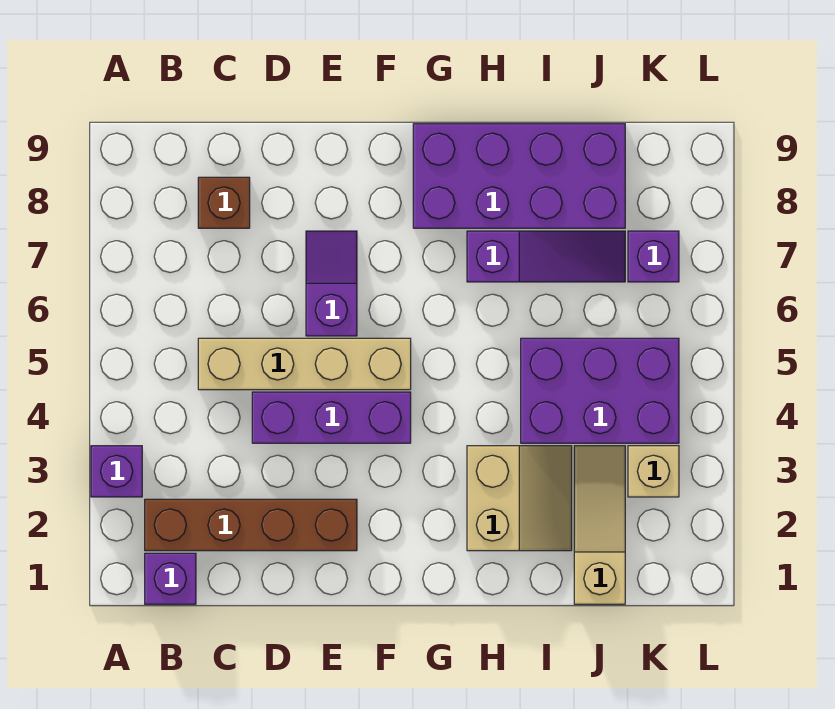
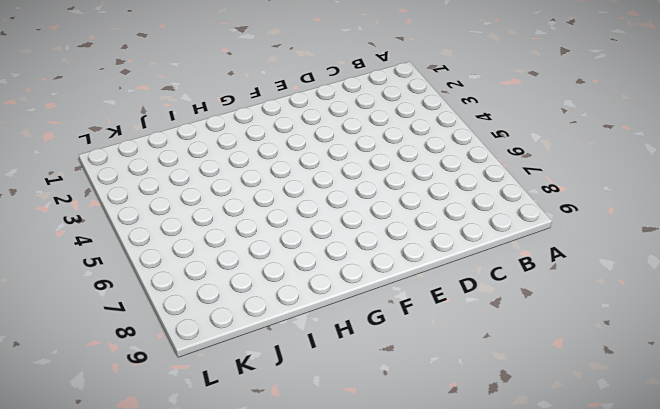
none -> purple brick A3 level 1
none -> purple brick B1 level 1
none -> brown brick B2:E2 level 1

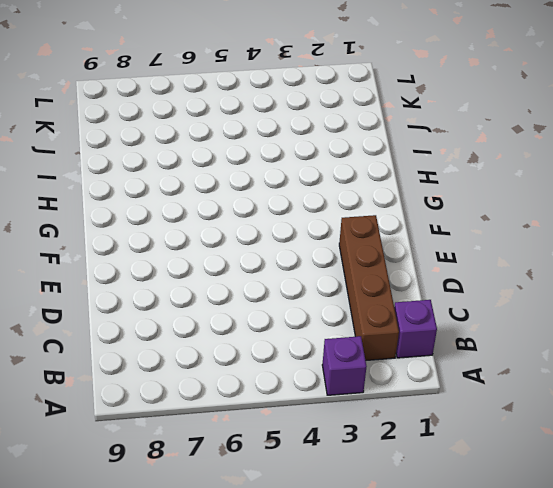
none -> tan brick C5:F5 level 1
none -> brown brick C8 level 1
none -> purple brick D4:F4 level 1

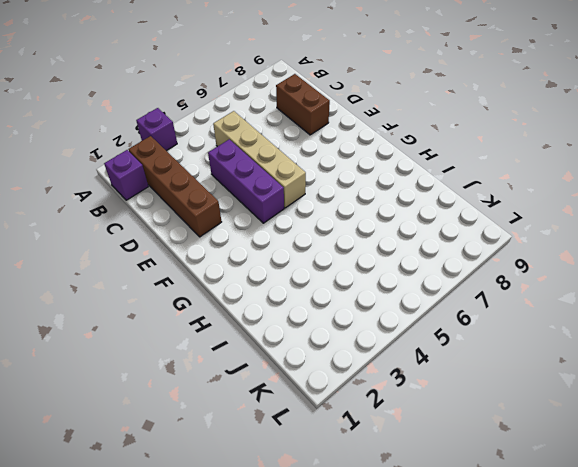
brown brick C8:D8 level 1 -> brown brick C8 level 1
none -> purple slope E6:E7 level 1 top 6
none -> purple brick G8:J9 level 1
none -> tan slope H2:I3 level 1 top H

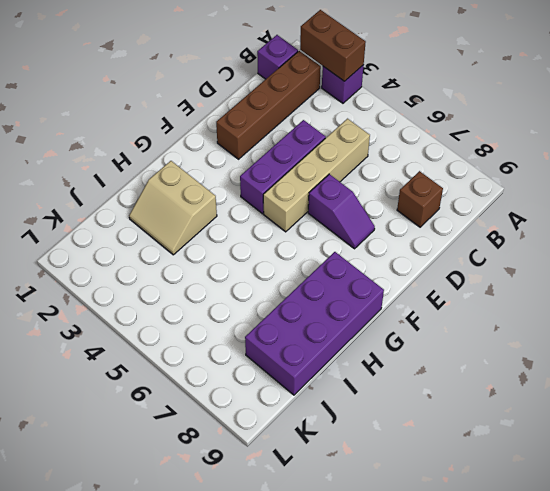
brown brick A2:A3 level 2 -> none
none -> purple slope H7:J7 level 1 top H
none -> purple brick I4:K5 level 1
none -> tan slope J1:J3 level 1 top 1

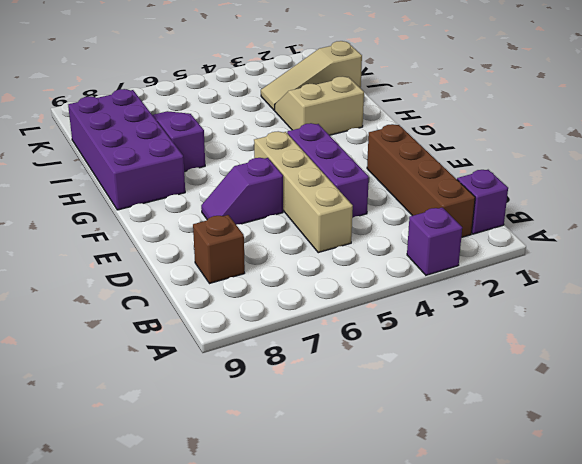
none -> purple brick I4:K5 level 1
none -> tan brick K3 level 1
none -> purple brick K7 level 1

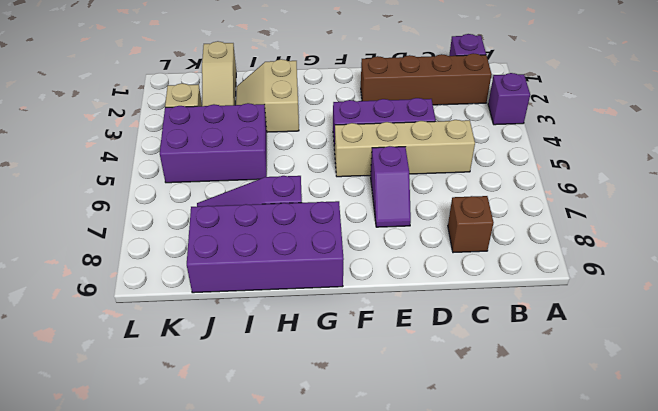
none -> purple brick K7 level 1

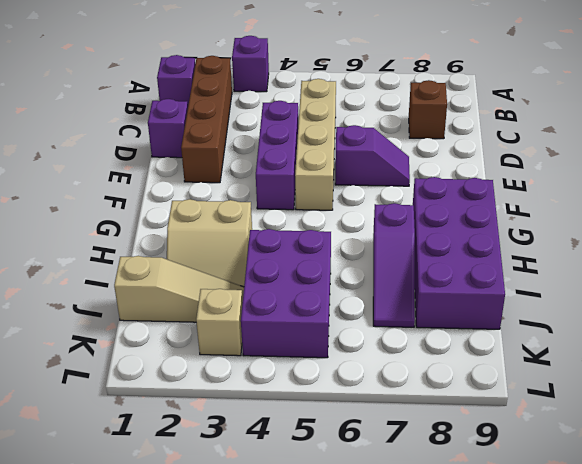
purple brick D1 level 1 -> purple brick K7 level 1

